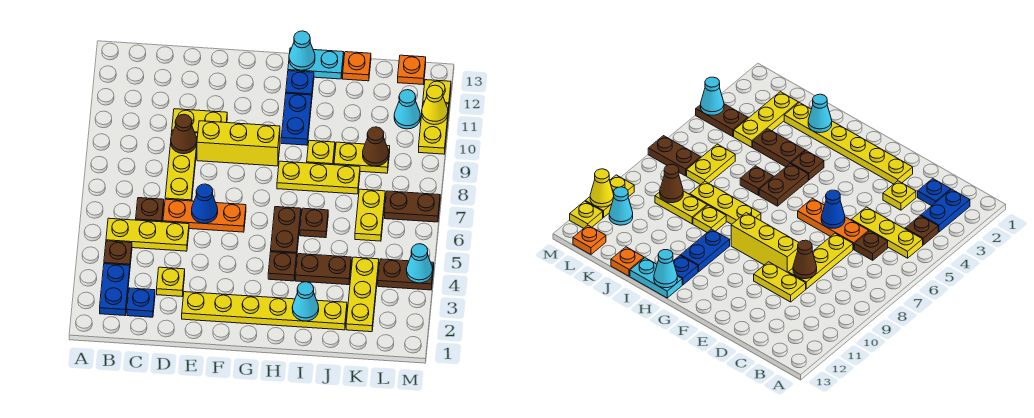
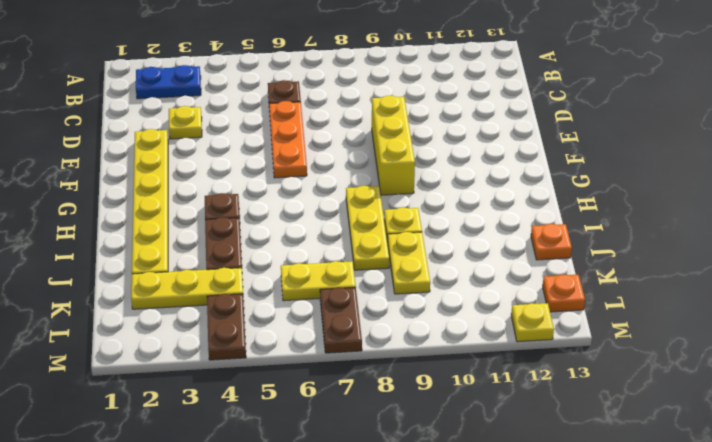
none -> brown plate B4 level 1
none -> yellow plate B5:D5 level 1
none -> blue plate C2 level 1
none -> yellow plate D7:D9 level 1

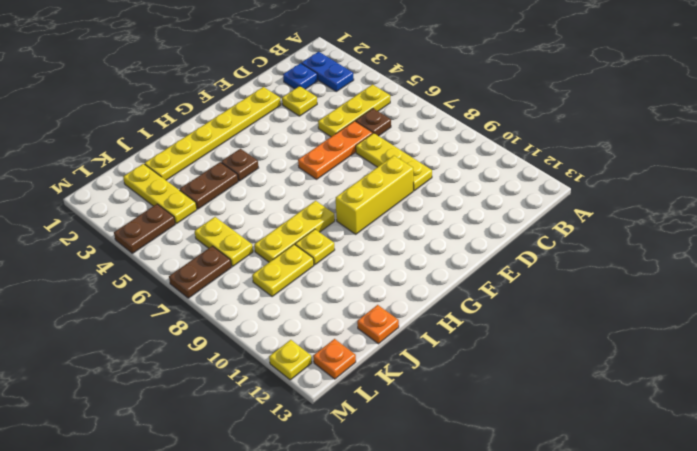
none -> brown plate B4 level 1
none -> yellow plate D10:E10 level 1
none -> brown plate H5:H6 level 1
none -> blue plate H10:H11 level 1

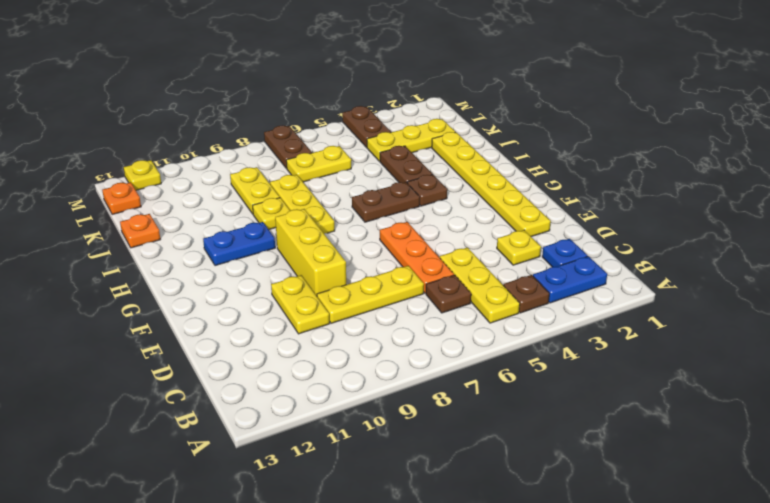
none -> blue plate H12 level 1
none -> cyan plate H13:I13 level 1
none -> brown plate I6 level 1
none -> cyan cone L11 level 1

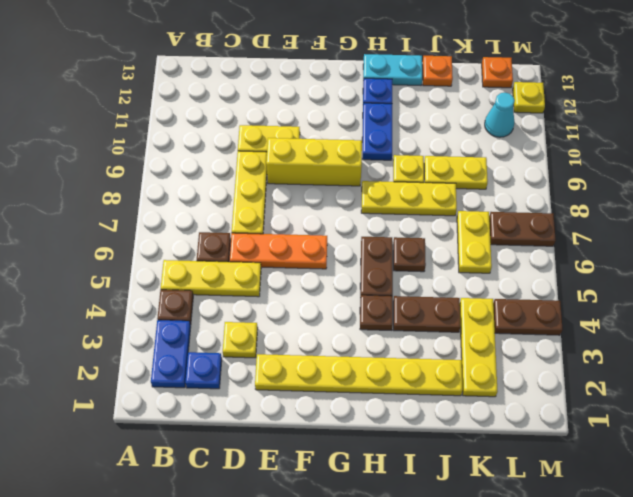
none -> yellow plate M10:M11 level 1
none -> brown cone D9 level 2
none -> blue cone E6 level 2
none -> cyan cone H13 level 2

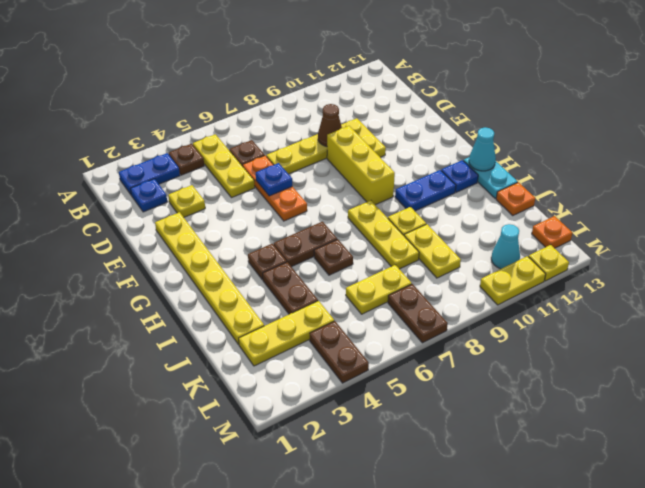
blue plate E6 level 2 -> blue cone E6 level 2
none -> cyan cone I2 level 2
none -> brown cone K9 level 2
none -> cyan cone M4 level 2
none -> yellow cone M11 level 2

